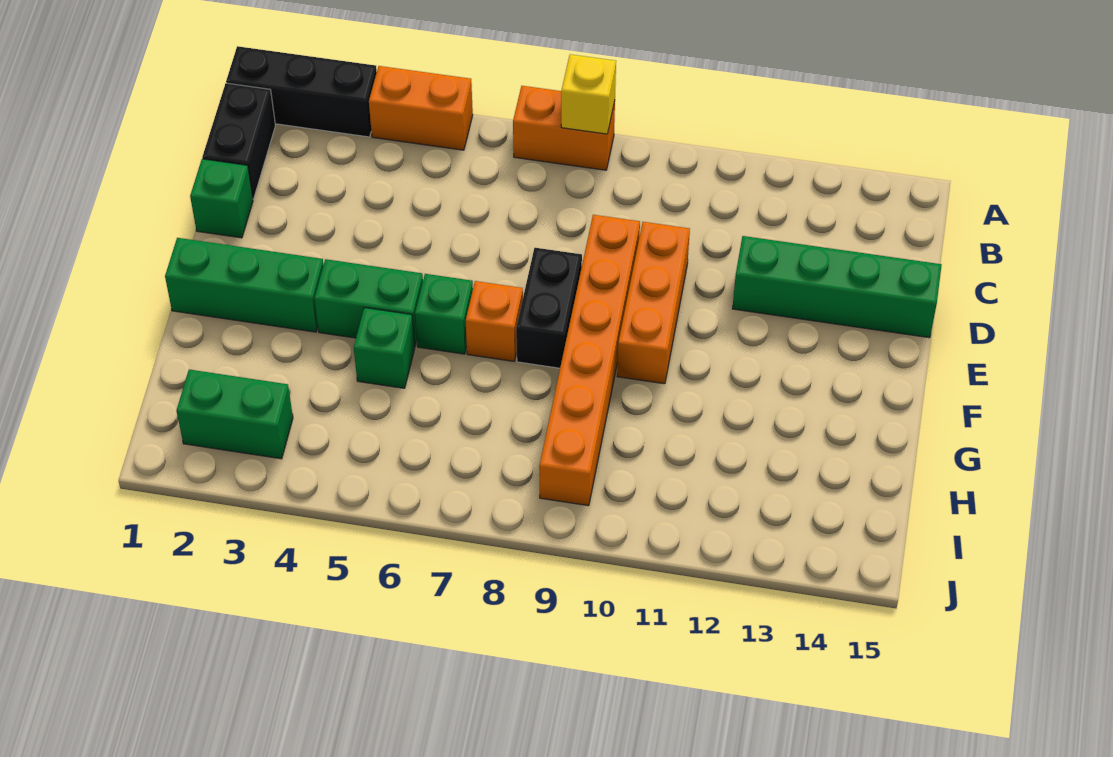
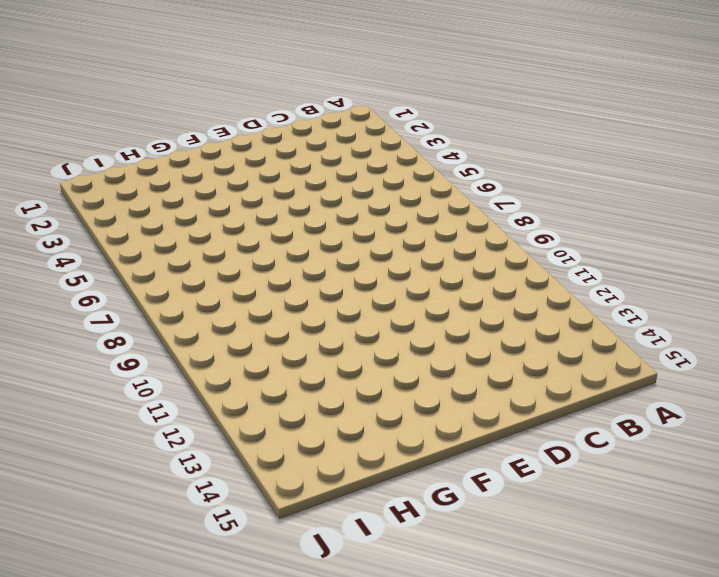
none -> black brick A1:A3 level 1
none -> orange brick A4:A5 level 1
none -> orange brick A7:A8 level 1

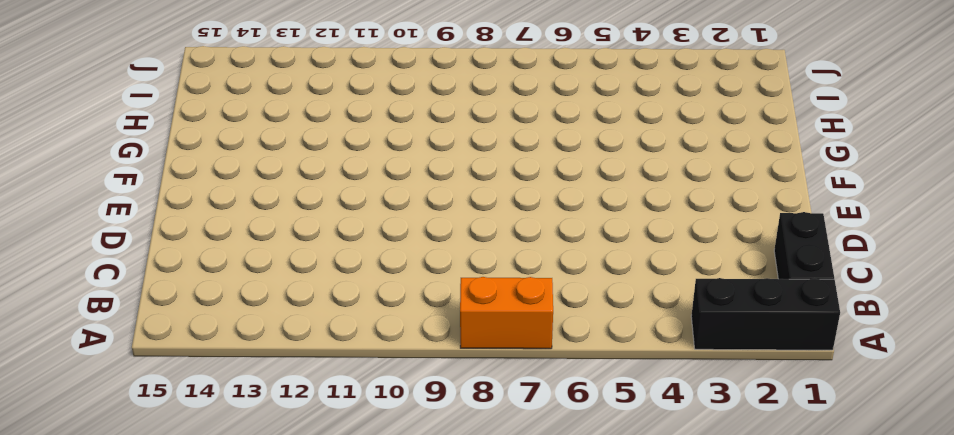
none -> orange brick A4:A5 level 1
none -> green brick D1 level 1
none -> orange brick D9:I9 level 1

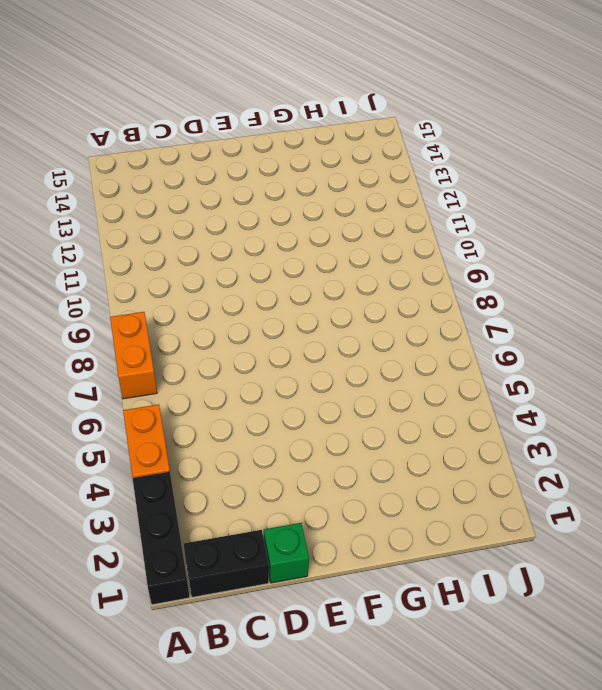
none -> orange brick D9:I9 level 1
none -> orange brick D10:F10 level 1
none -> green brick D12:D15 level 1

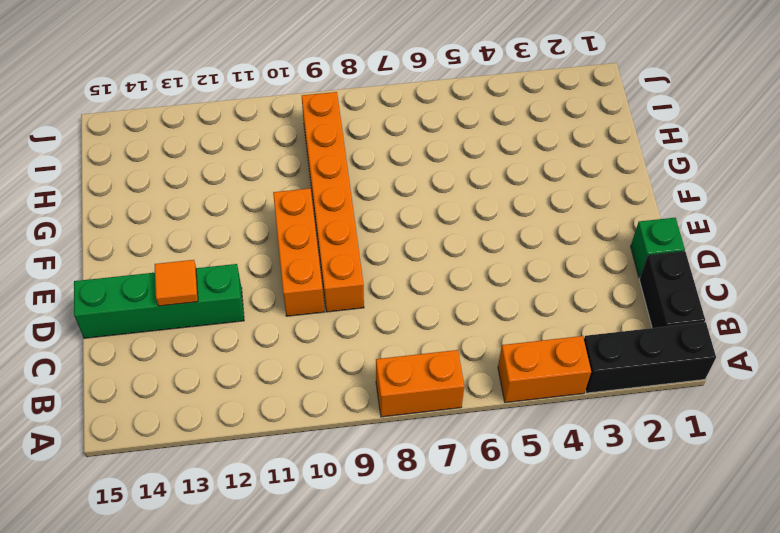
orange tile D13 level 2 -> none
none -> black brick E8:F8 level 1
none -> green brick F1:F3 level 1
none -> green brick F4:F5 level 1

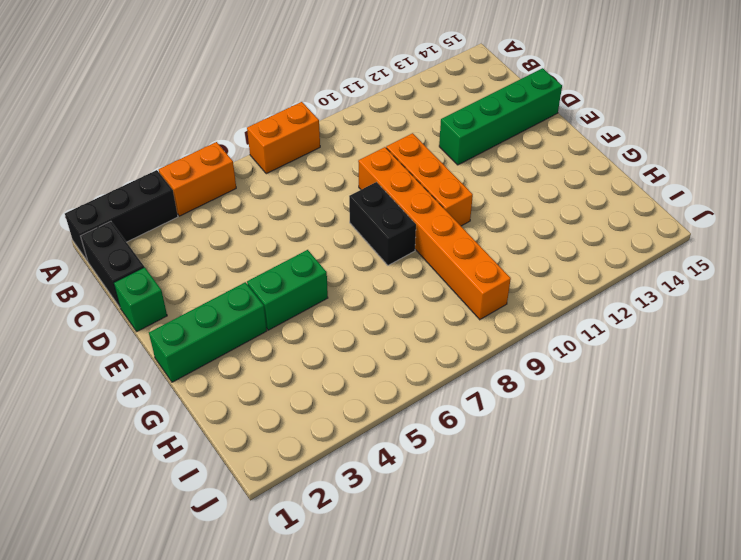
none -> green brick F6 level 1
none -> orange brick F7 level 1
none -> green brick G5 level 1

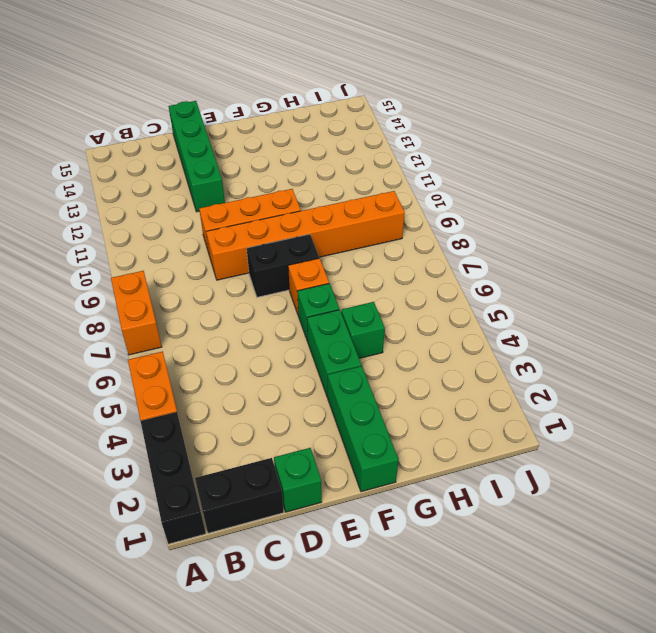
none -> green brick I2:I3 level 1
none -> yellow brick A8 level 2

